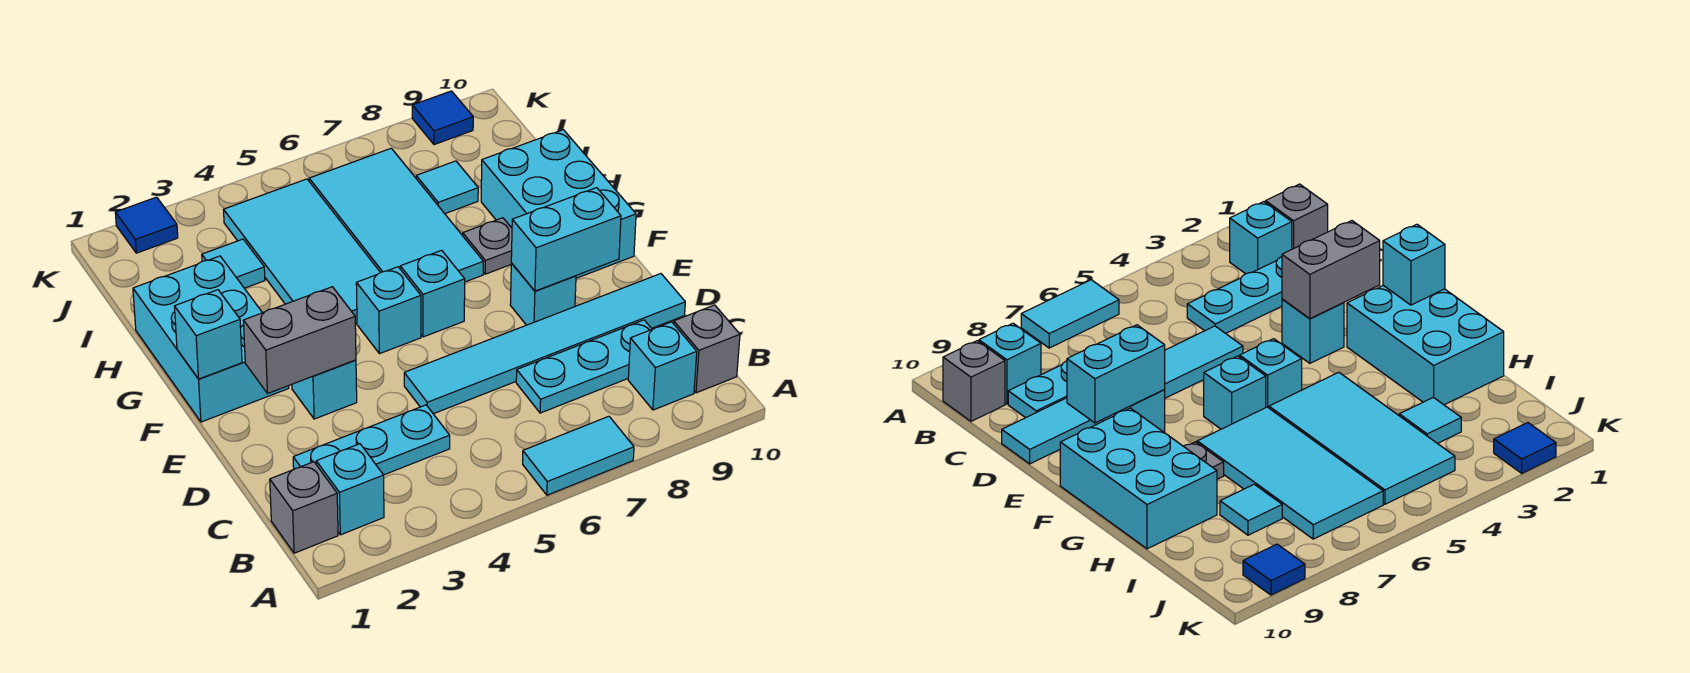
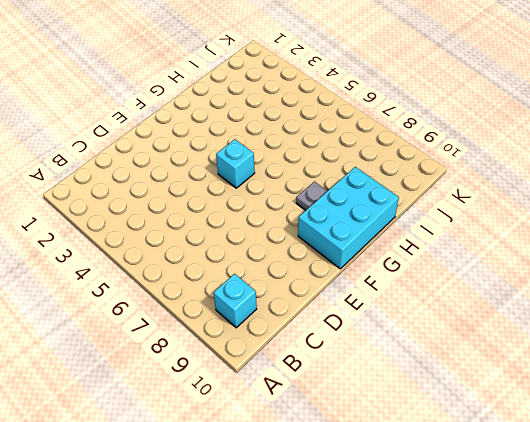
none -> cyan tile A6:A7 level 1
none -> grey brick B1 level 1
none -> cyan brick B2 level 1

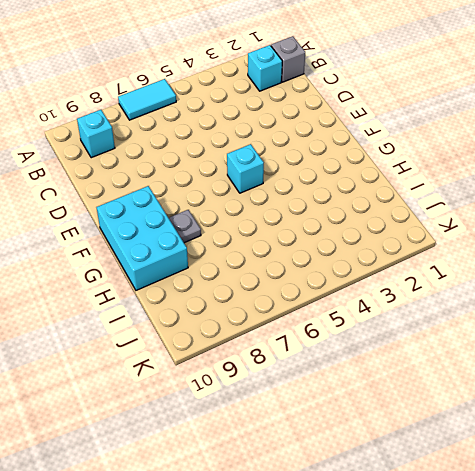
none -> grey brick B10 level 1
none -> cyan plate C2:C4 level 1
none -> cyan plate C7:C9 level 1

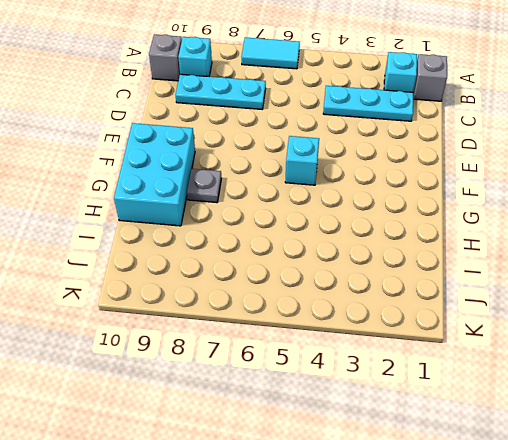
none -> cyan tile D5:D10 level 1
none -> cyan brick E3 level 1
none -> cyan brick E8 level 1

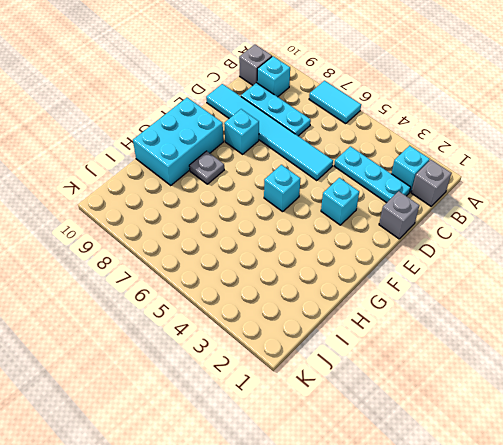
grey brick D1 level 1 -> none
none -> cyan brick F1:H2 level 1
none -> cyan brick F6 level 1
none -> cyan tile G4:J5 level 1

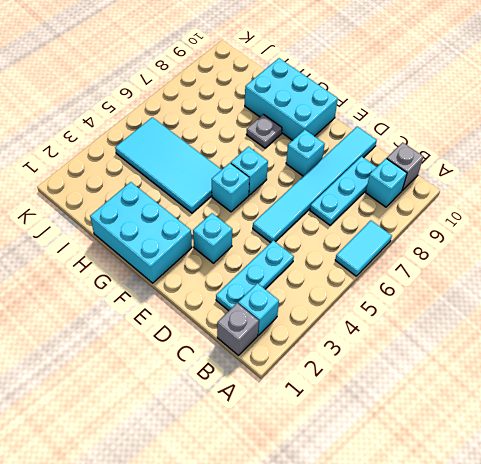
none -> cyan tile G6:J7 level 1
none -> cyan tile I3 level 1
none -> cyan tile I8 level 1

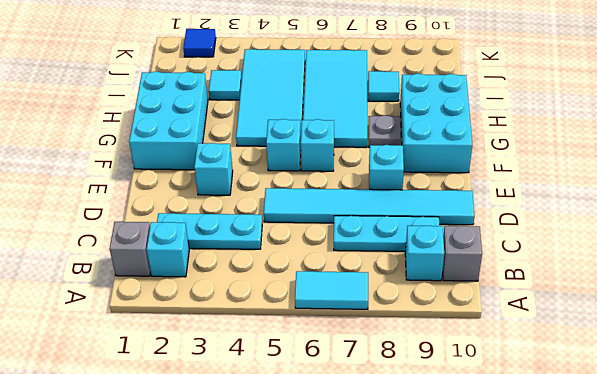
none -> blue tile K9 level 1
none -> grey brick E2:E3 level 2
none -> cyan brick E8:E9 level 2

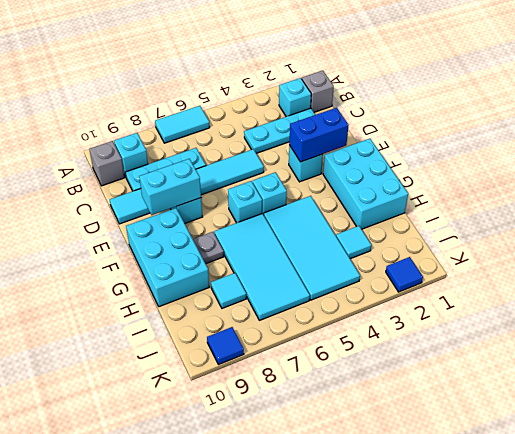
blue brick E2:E3 level 2 -> grey brick E2:E3 level 2
none -> cyan brick F1 level 2

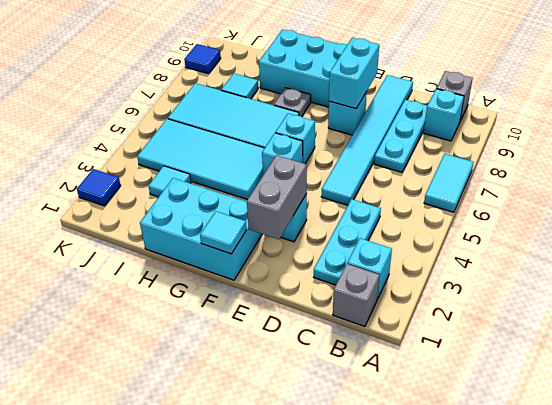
cyan tile F1 level 2 -> cyan brick F1 level 2

